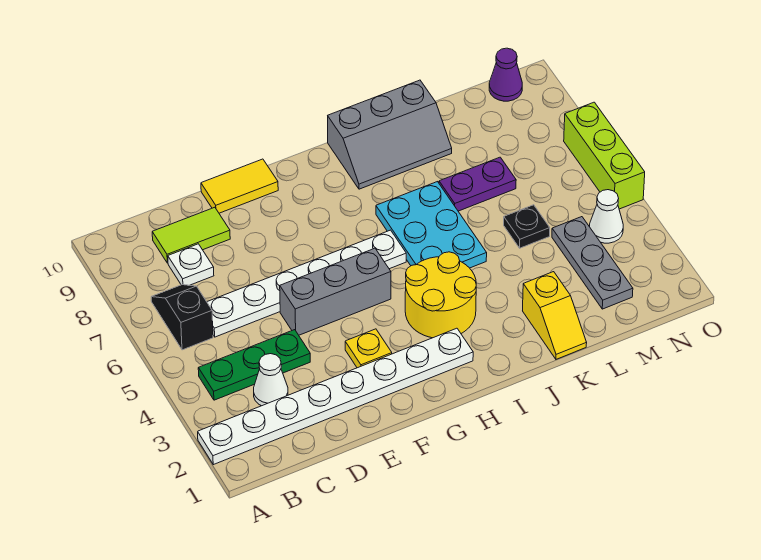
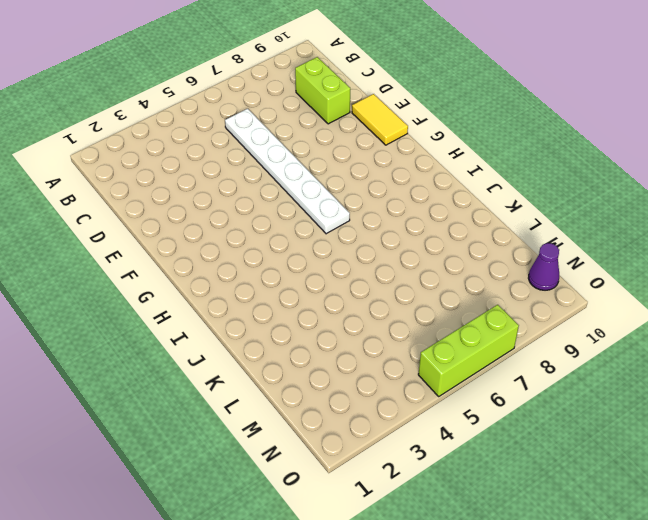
lime brick C9:D9 level 1 -> lime tile C9:D9 level 1
none -> white plate A2:H2 level 1
none -> green plate B4:D4 level 1
none -> black slope B6:B7 level 1 top 6

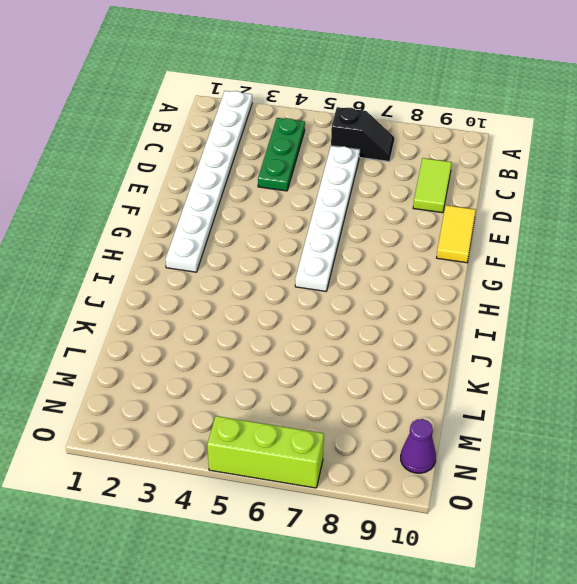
none -> white cone C3 level 1
none -> white plate C8 level 1
none -> grey brick E5:G5 level 1

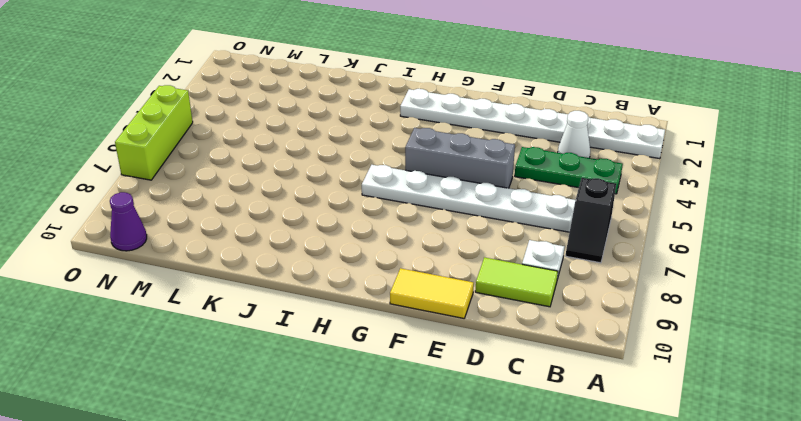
none -> yellow plate F3 level 1
none -> yellow round brick H3:I4 level 1
none -> cyan plate I5:J7 level 1

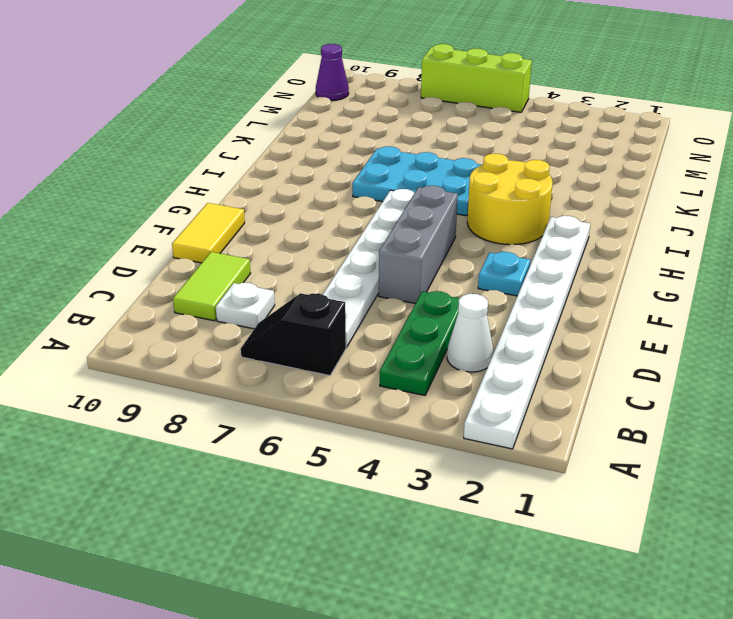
cyan plate F3 level 1 -> yellow plate F3 level 1
none -> grey slope I9:K10 level 1 top 10
none -> yellow slope K1:K2 level 1 top 2
none -> purple plate K7:L7 level 1

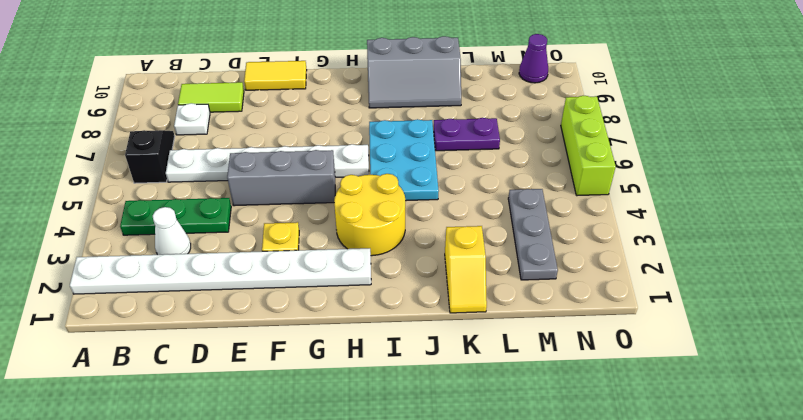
none -> black plate L5 level 1
none -> white cone N4 level 1

